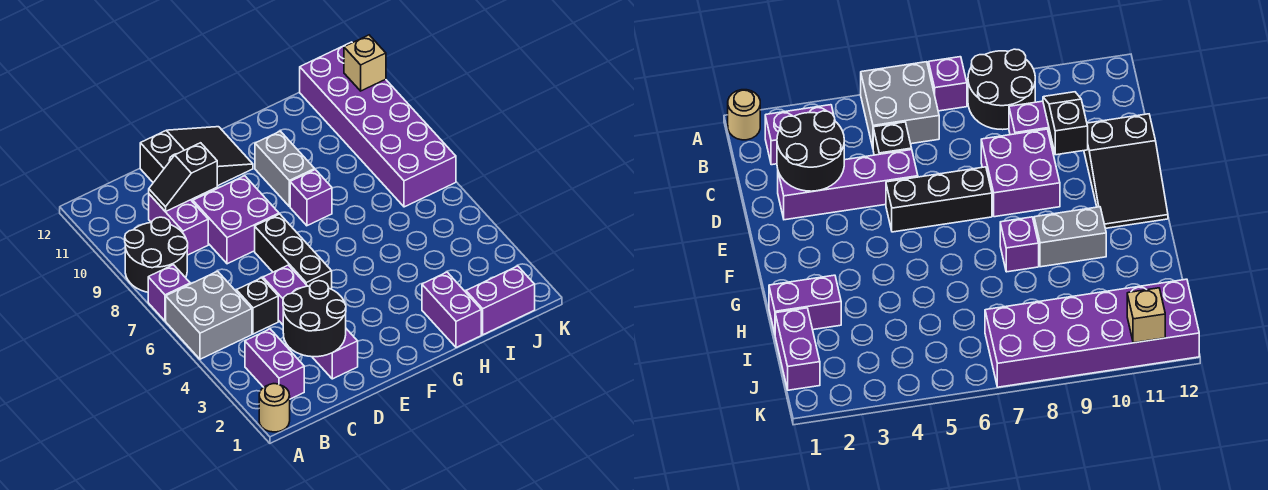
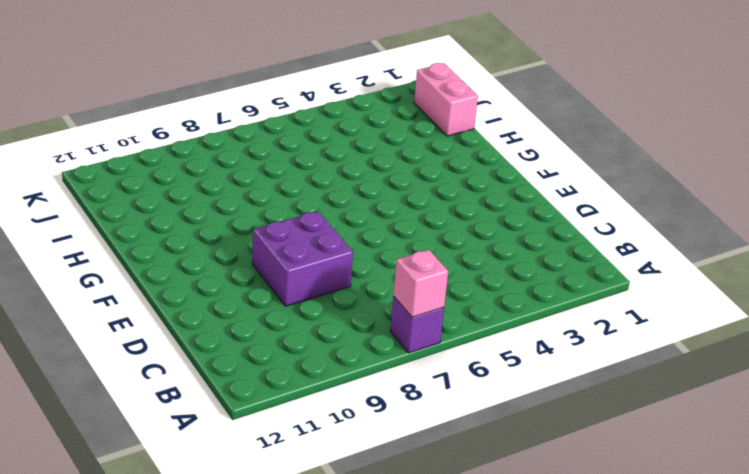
pink brick A7 level 2 -> none
pink brick I1:J1 level 1 -> purple brick I1:J1 level 1
none -> tan round brick A1 level 1
none -> grey brick A5:B6 level 1
none -> black round brick A8:B9 level 1

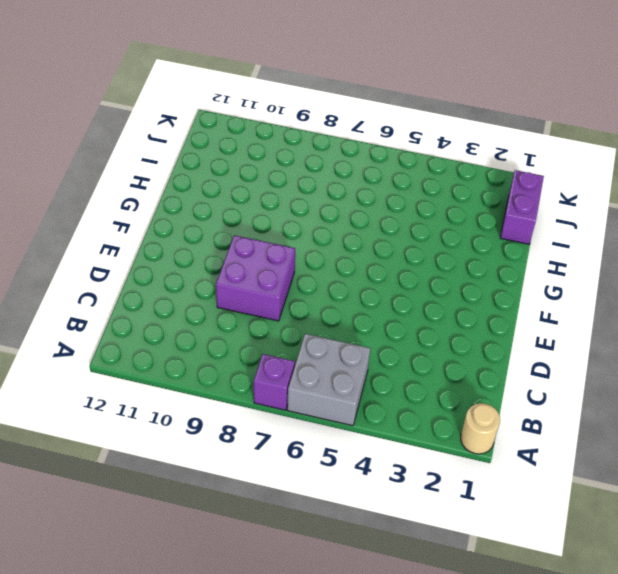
none -> black round brick A8:B9 level 1
none -> purple brick B2:B3 level 1
none -> black brick C5 level 1

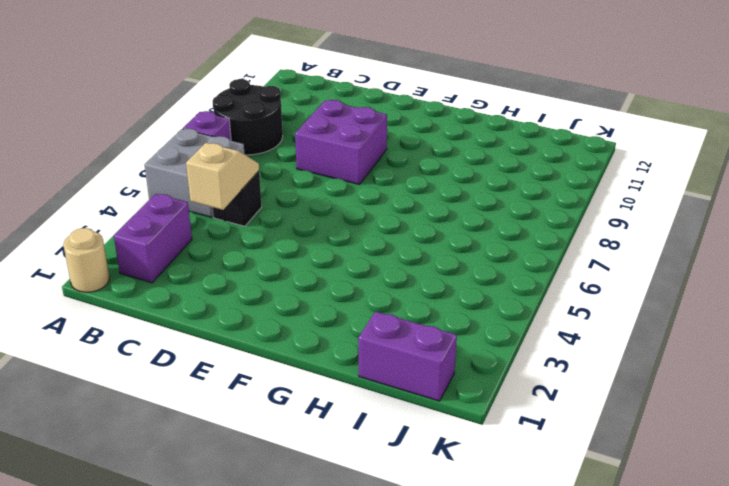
tan slope C4:C5 level 2 top 4 -> none
none -> purple brick C9:C10 level 1
none -> purple brick D2:D5 level 1
none -> black slope D11:F12 level 1 top D

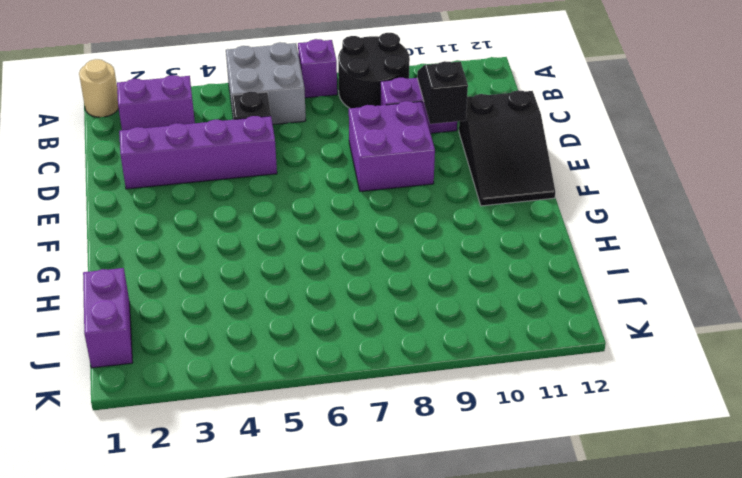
none -> black brick E5:E7 level 1
none -> purple brick G8 level 1
none -> grey brick G9:G10 level 1

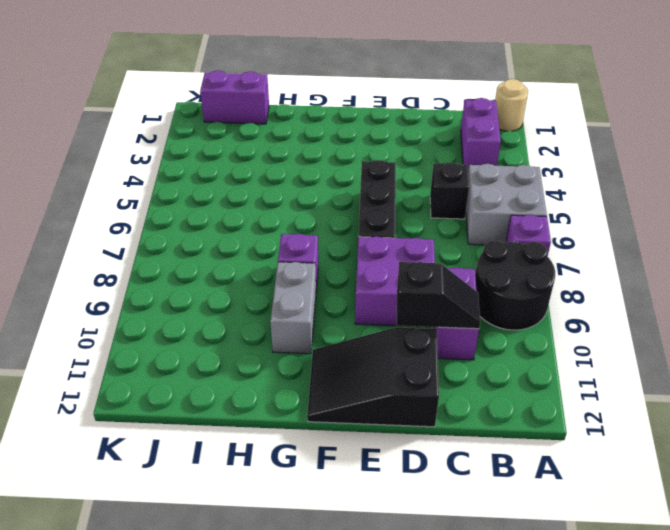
none -> purple brick D2:D5 level 1
none -> purple brick H1:H2 level 1
none -> purple brick J7:K12 level 1

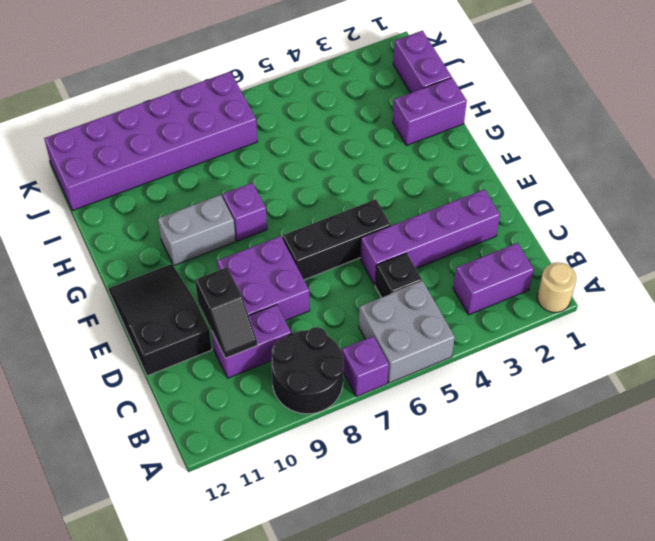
none -> black round brick C2:D3 level 2
none -> tan brick K11 level 2

